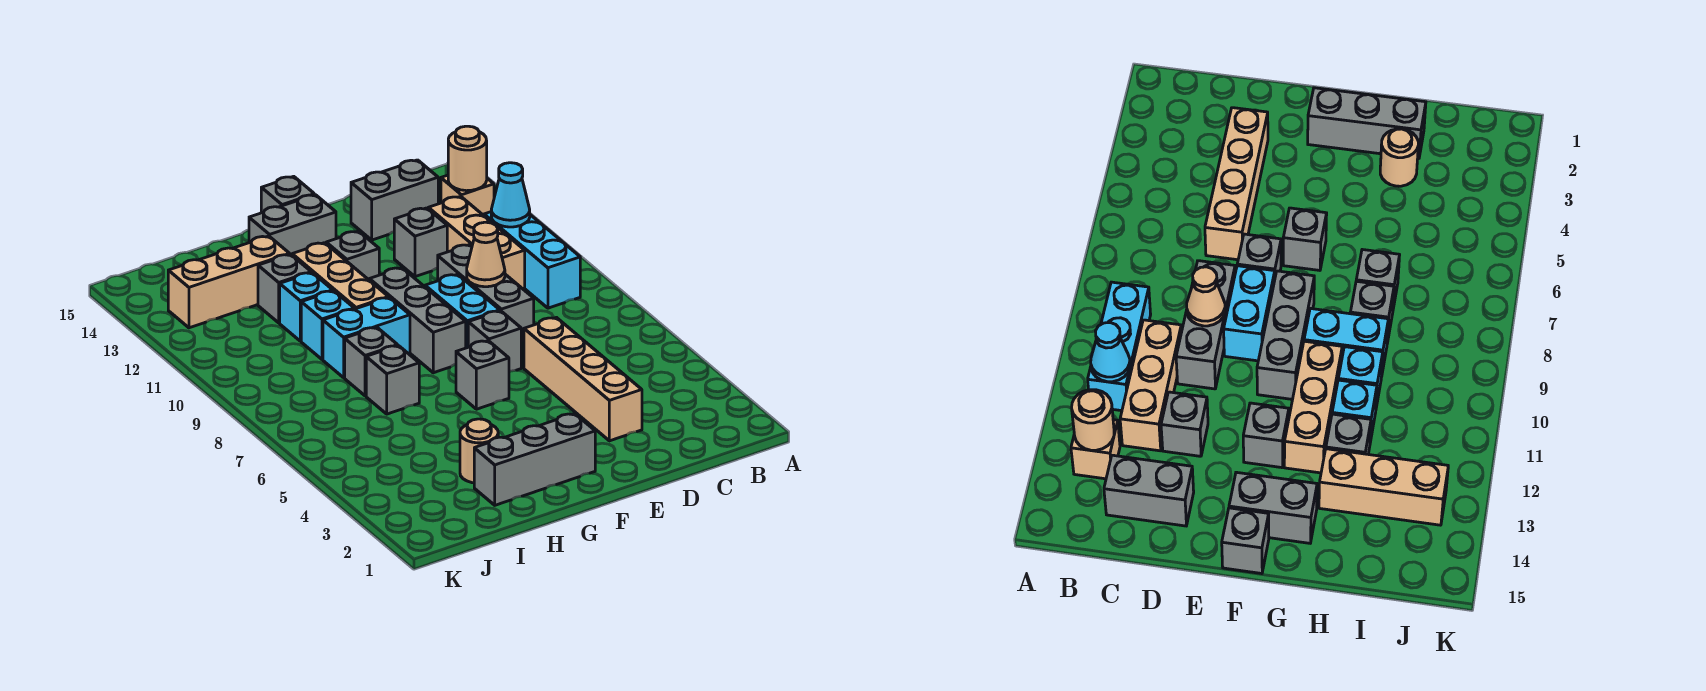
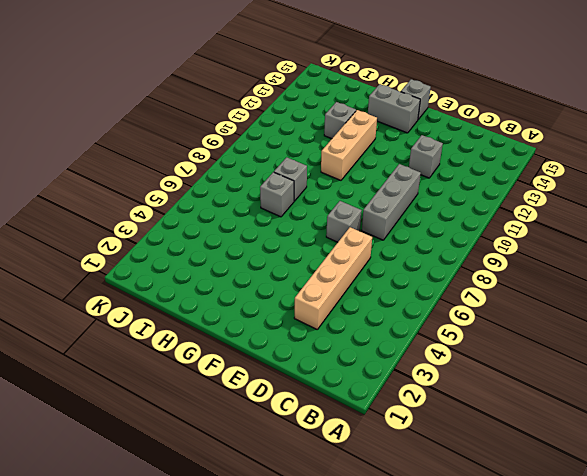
none -> cyan brick B9:B11 level 1
none -> tan brick B13 level 1
none -> tan brick C10:C12 level 1

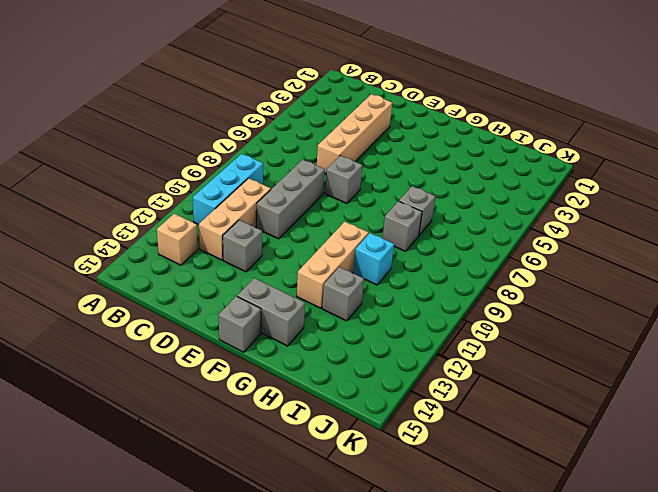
none -> grey brick C14:D14 level 1
none -> cyan brick E8:E9 level 1
none -> grey brick F2:H2 level 1

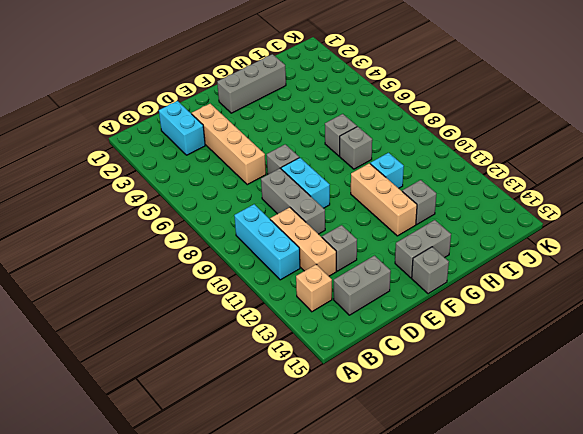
cyan brick C2:C3 level 1 -> cyan brick G9:H9 level 1
none -> grey brick F6 level 1
none -> grey brick F8:F10 level 1
none -> grey brick F12 level 1

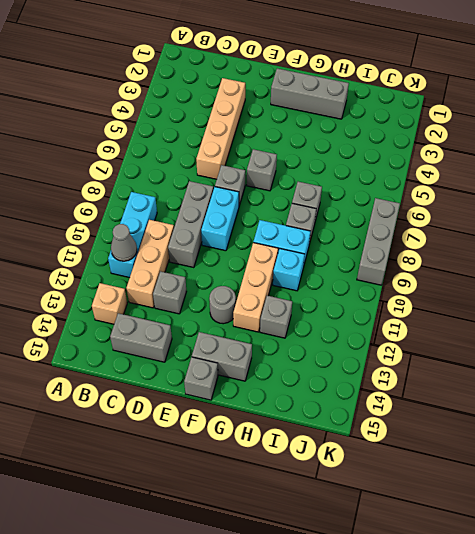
grey cone B11 level 2 -> cyan cone B11 level 2
grey round brick F12 level 1 -> grey brick F12 level 1
grey brick K7:K9 level 1 -> grey brick F8:F10 level 1
none -> tan round brick H3 level 1
none -> cyan brick H11 level 1
none -> tan brick H13:J13 level 1

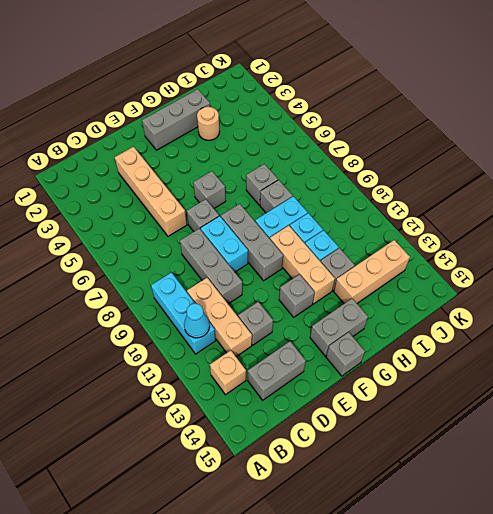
none -> tan round brick B13 level 2
none -> tan cone D9 level 2

